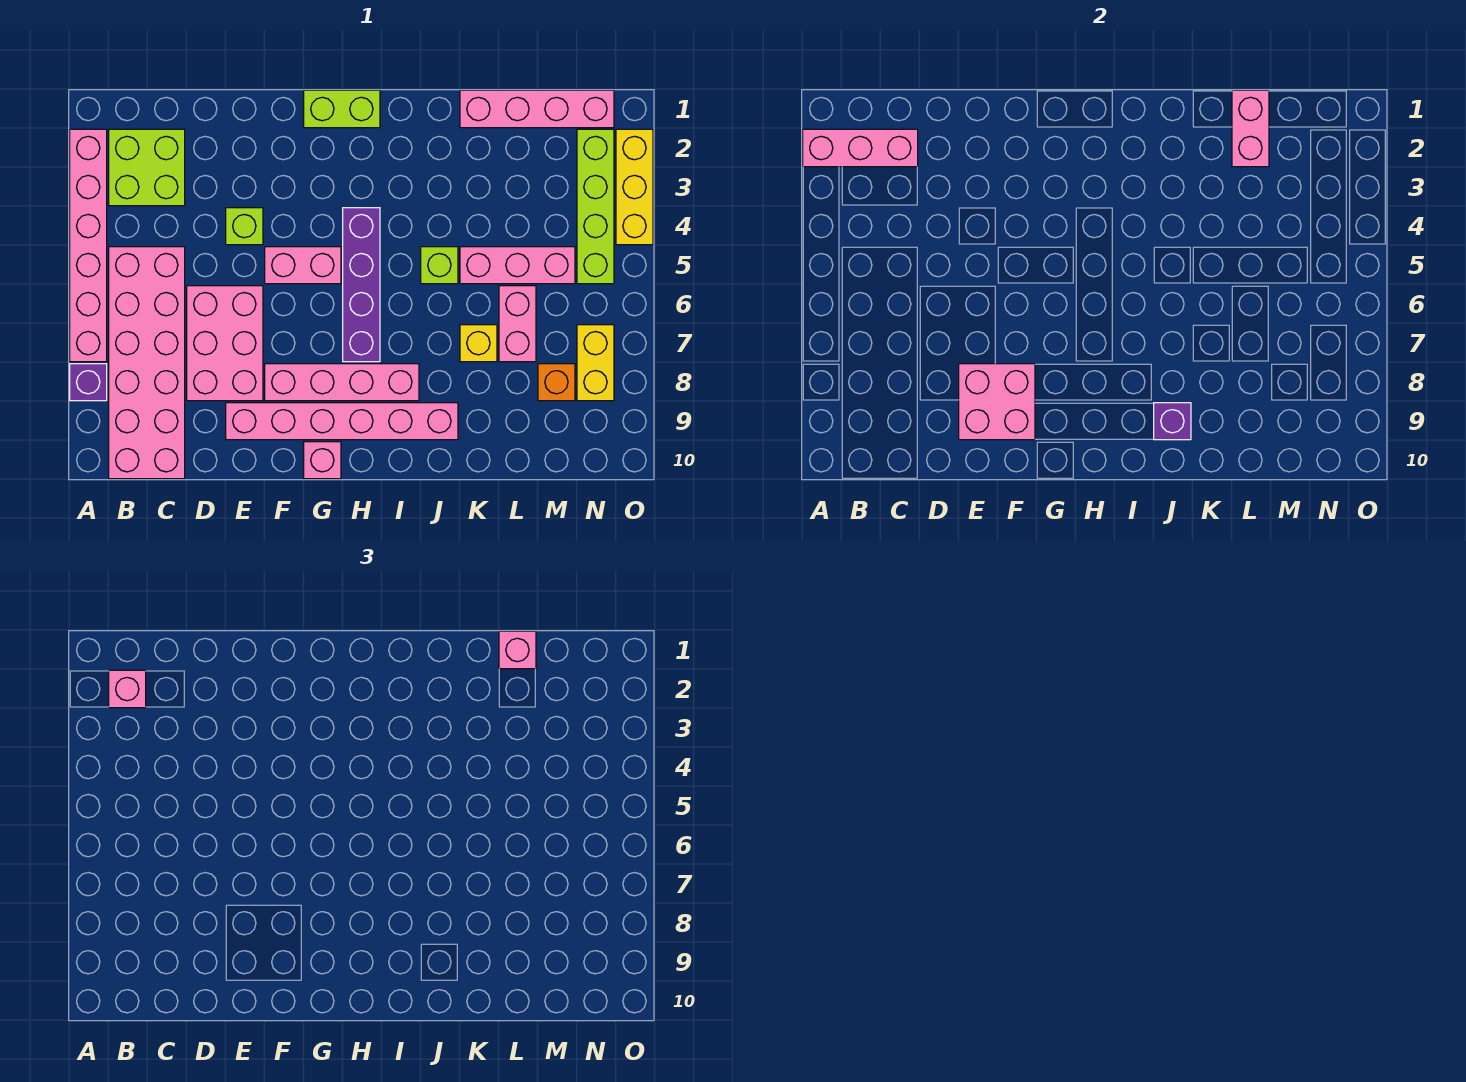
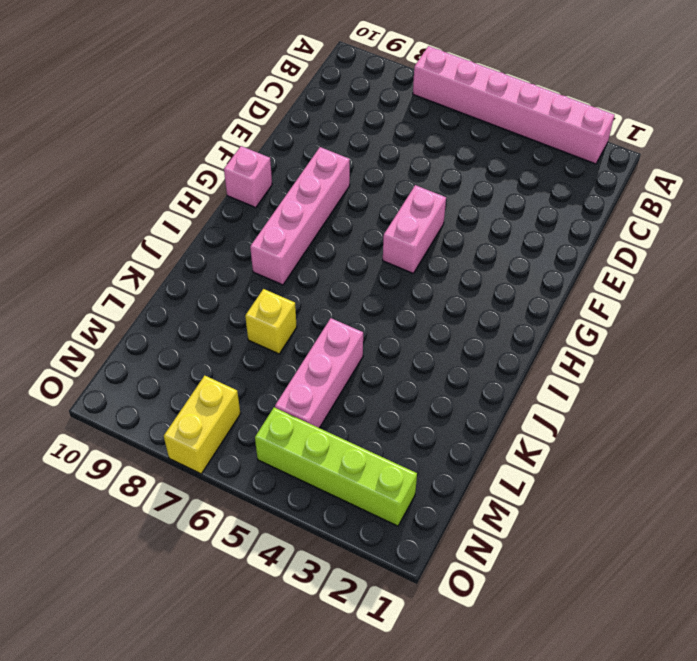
yellow brick N7:O7 level 1 -> yellow brick N7:N8 level 1
none -> purple brick A8 level 1
none -> lime brick B2:C3 level 1
none -> pink brick B5:C10 level 1

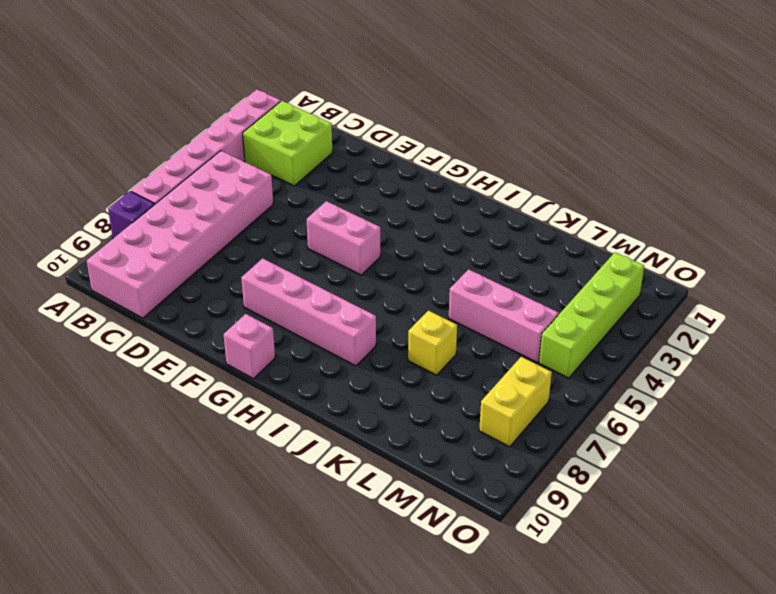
none -> pink brick D6:E8 level 1
none -> lime brick E4 level 1
none -> pink brick E9:J9 level 1

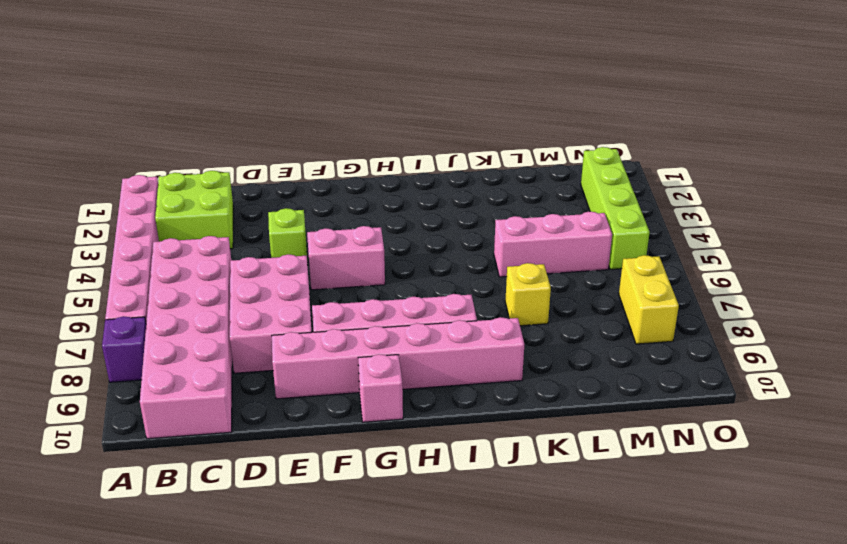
none -> lime brick G1:H1 level 1
none -> purple brick H4:H7 level 1
none -> lime brick J5 level 1

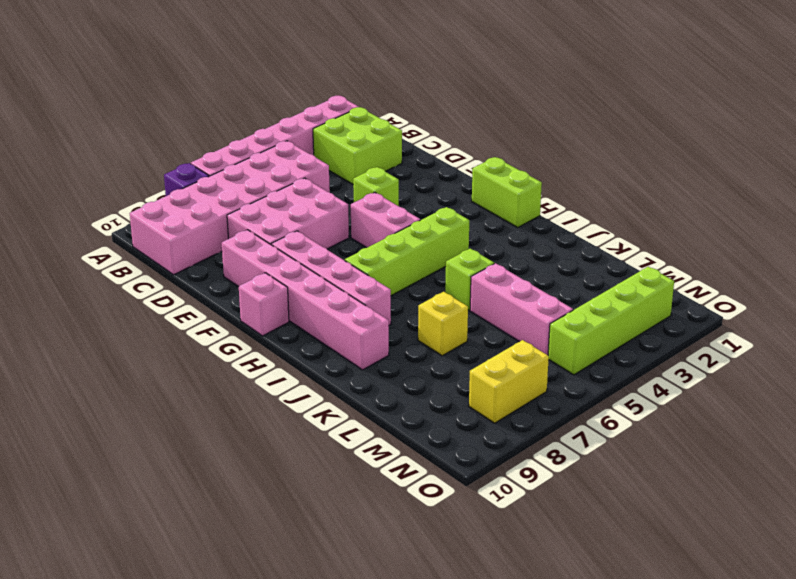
lime brick H4:H7 level 1 -> purple brick H4:H7 level 1
none -> pink brick K1:N1 level 1
none -> pink brick L6:L7 level 1
none -> orange brick M8 level 1

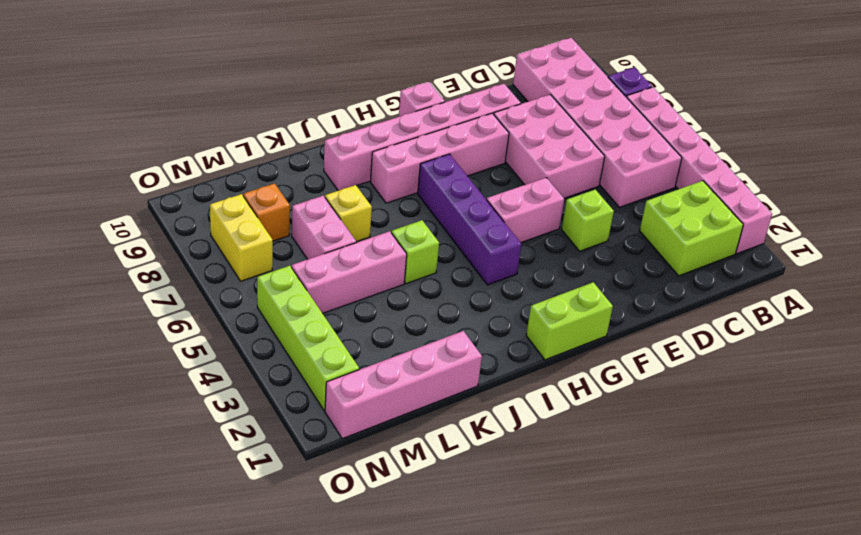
none -> yellow brick O2:O4 level 1
none -> pink brick A2:C2 level 2
none -> pink brick E8:F9 level 2

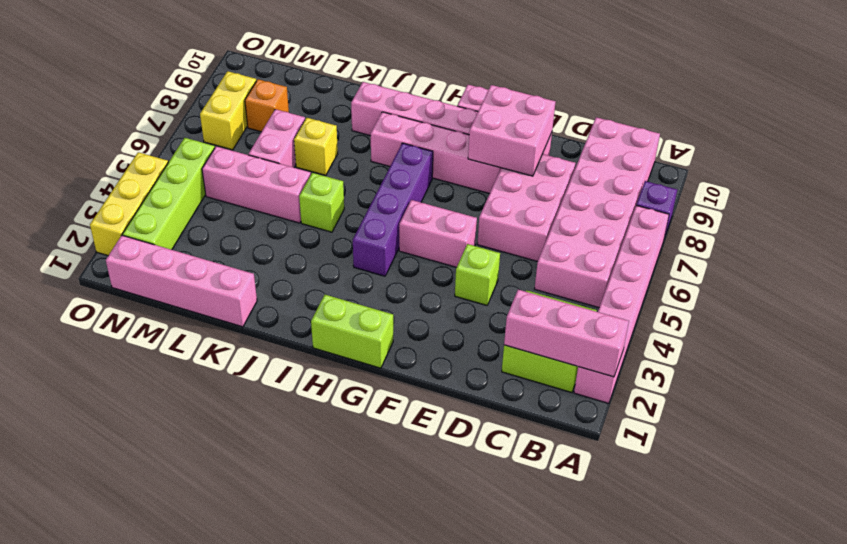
none -> purple brick J9 level 2
none -> pink brick L1:L2 level 2
none -> pink brick B2 level 3

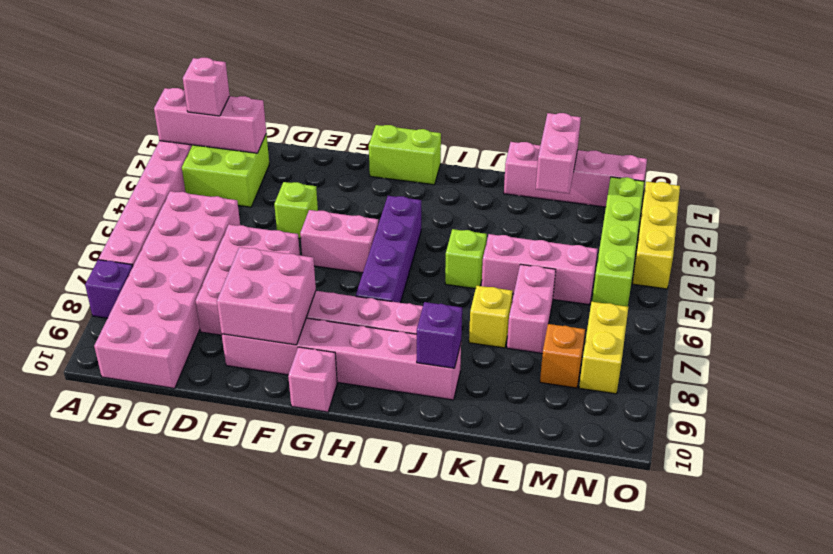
none -> pink brick L1 level 3

